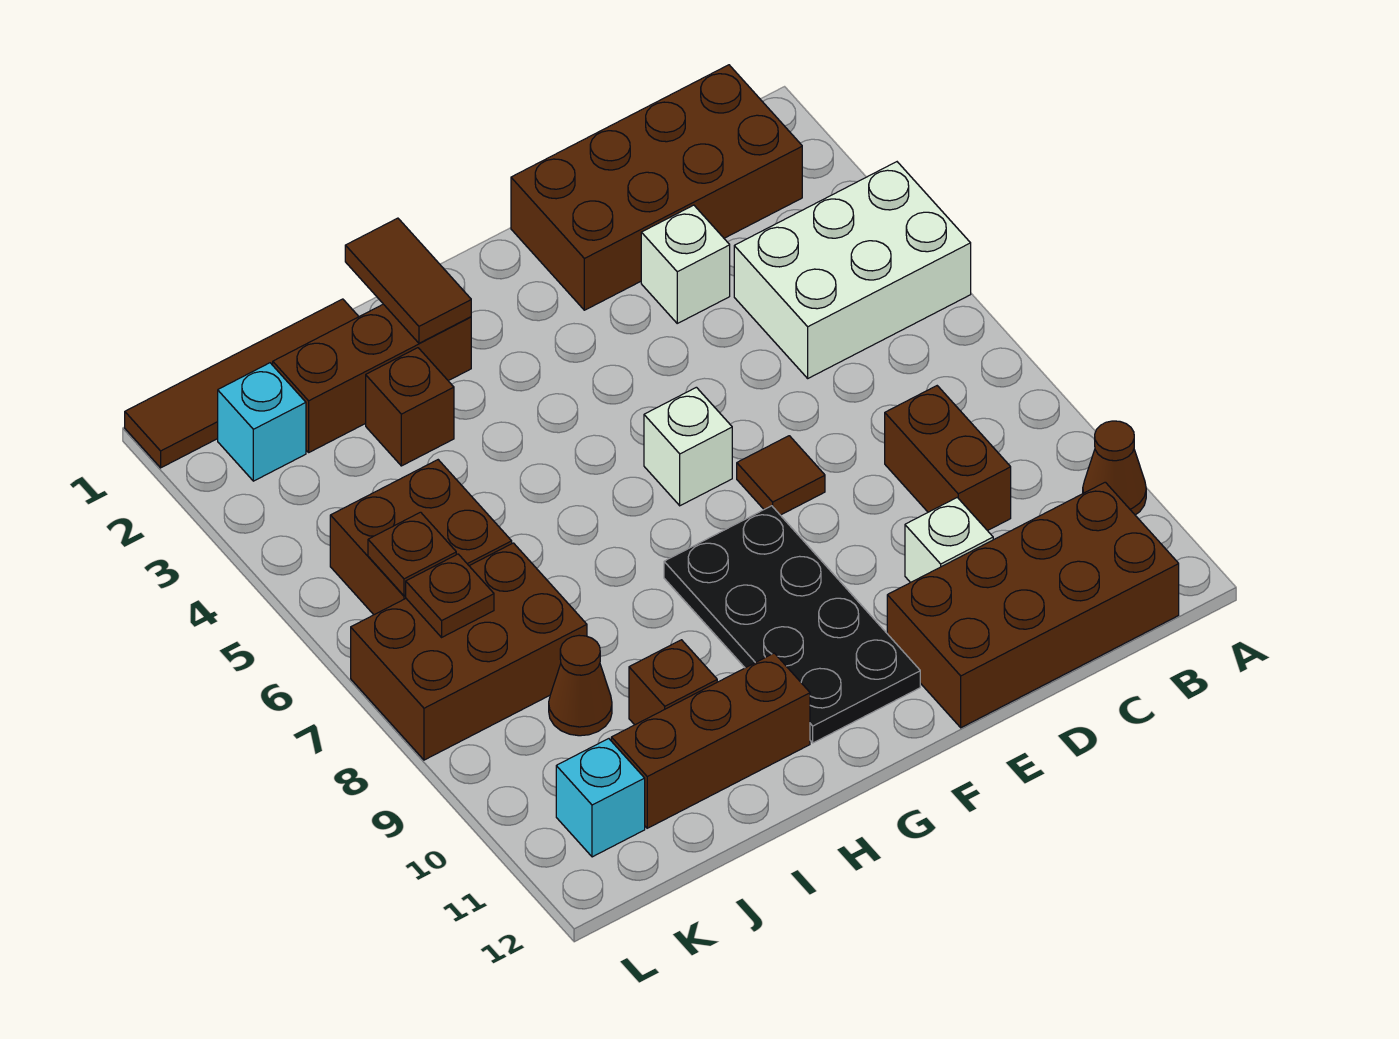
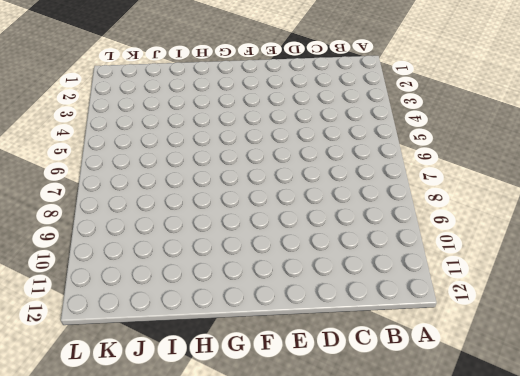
none -> white brick A4:C5 level 1
none -> brown cone A10 level 1
none -> brown brick B1:E2 level 1

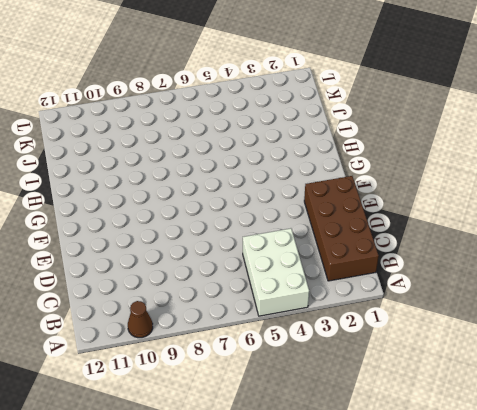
none -> brown brick B11:E12 level 1
none -> brown brick C8:C9 level 1
none -> white brick D3 level 1

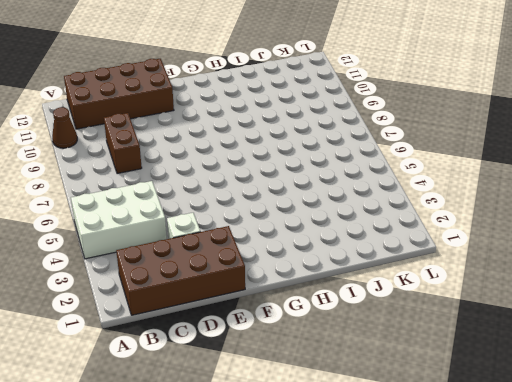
none -> white brick D10 level 1
none -> brown tile E7 level 1
none -> white brick F6 level 1

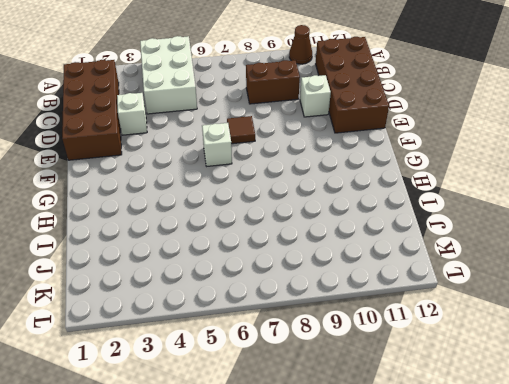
none -> black plate F8:G11 level 1
none -> brown brick H2:J2 level 1
none -> brown brick H11:J11 level 1

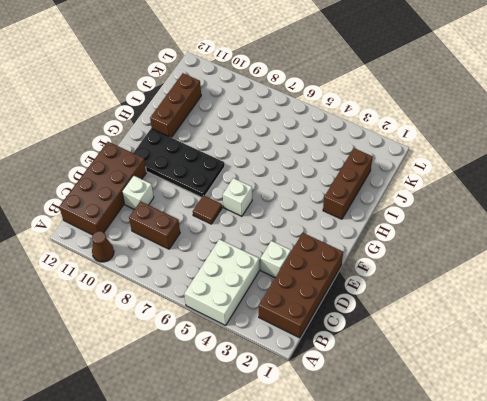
none -> brown tile I1:L1 level 1
none -> brown brick I3 level 1
none -> brown brick I10 level 1

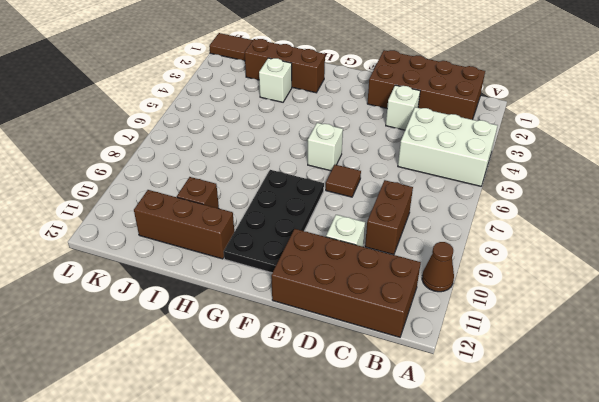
white brick I3 level 1 -> brown brick I3 level 1
none -> brown brick J5:K6 level 1
none -> brown brick J7:L8 level 1
none -> brown cone J9 level 1

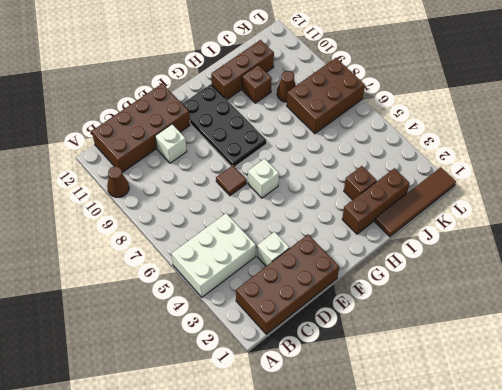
none -> brown brick C8:C9 level 1
none -> brown brick J5:K6 level 1
none -> cyan brick K2 level 1

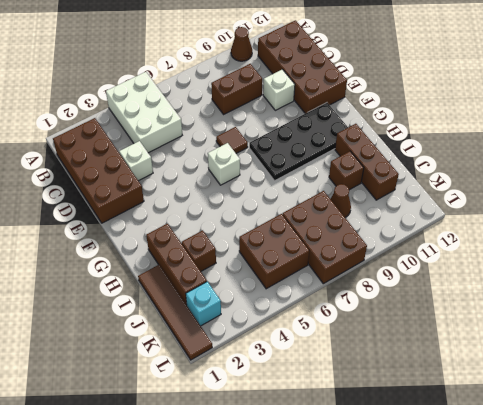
none -> cyan brick K11 level 1
none -> brown tile H1:H2 level 2
none -> brown plate K6 level 2

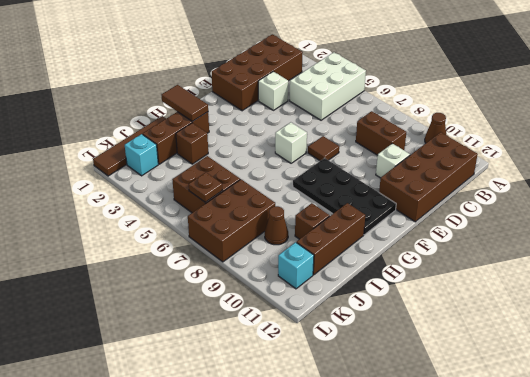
none -> brown plate K7 level 2

